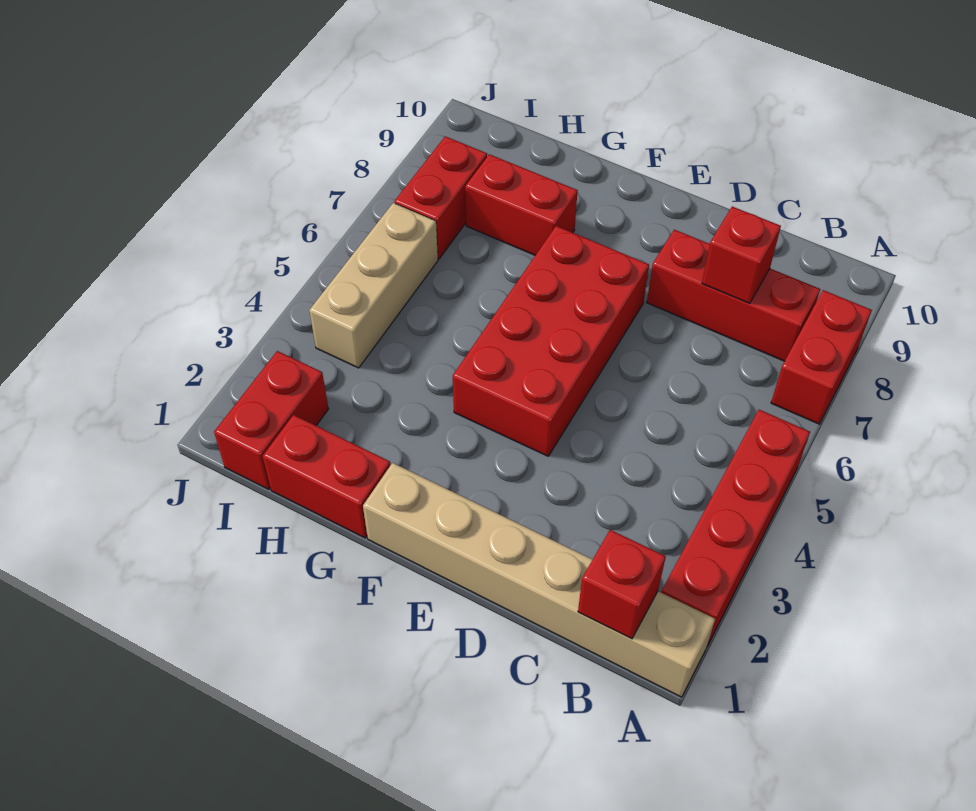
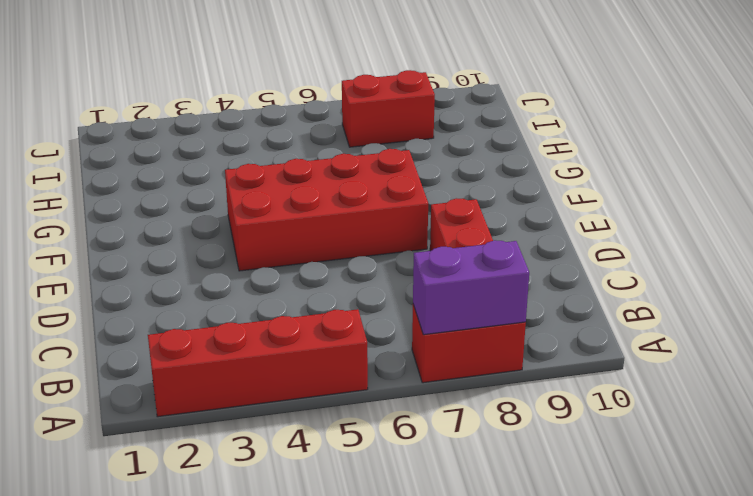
purple brick A7:A8 level 2 -> none
none -> tan brick A1:F1 level 1
none -> red brick G1:H1 level 1
none -> red brick G8:H8 level 1

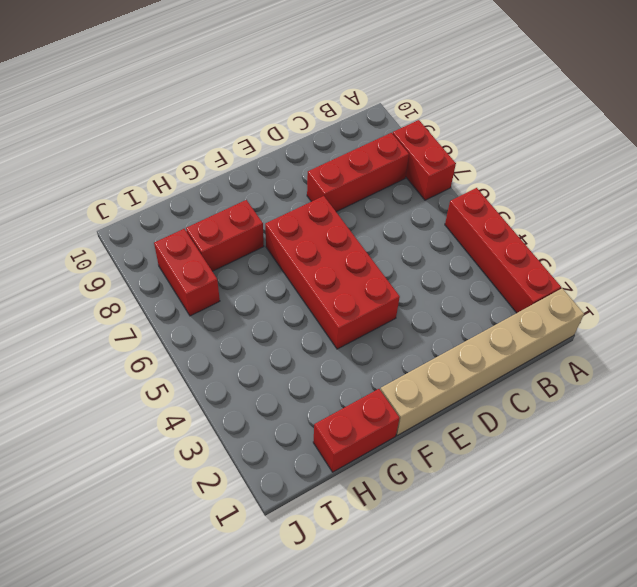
none -> red brick I1:I2 level 1
none -> tan brick I4:I6 level 1
none -> red brick B1 level 2

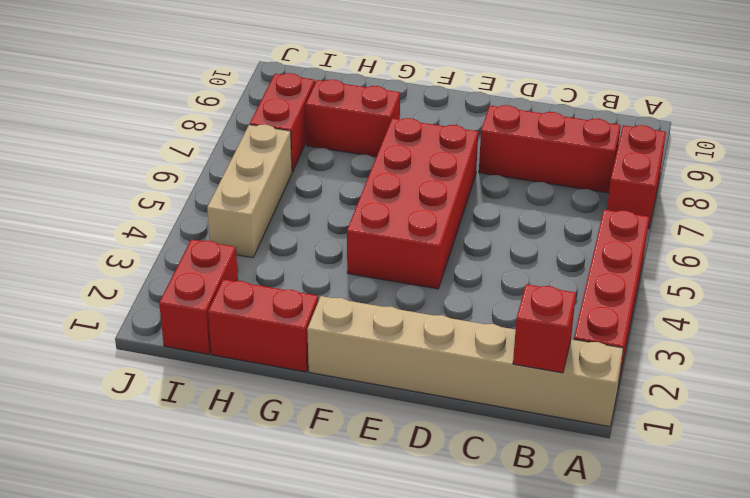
none -> red brick C8 level 2

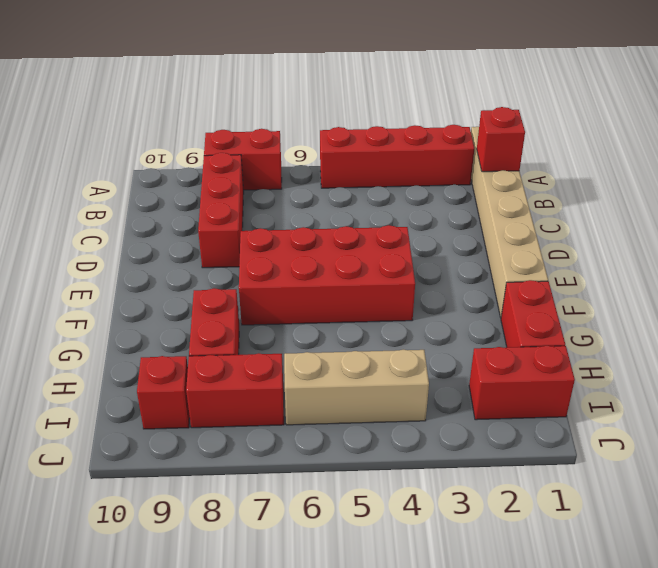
red brick I9 level 1 -> red brick C8 level 2

